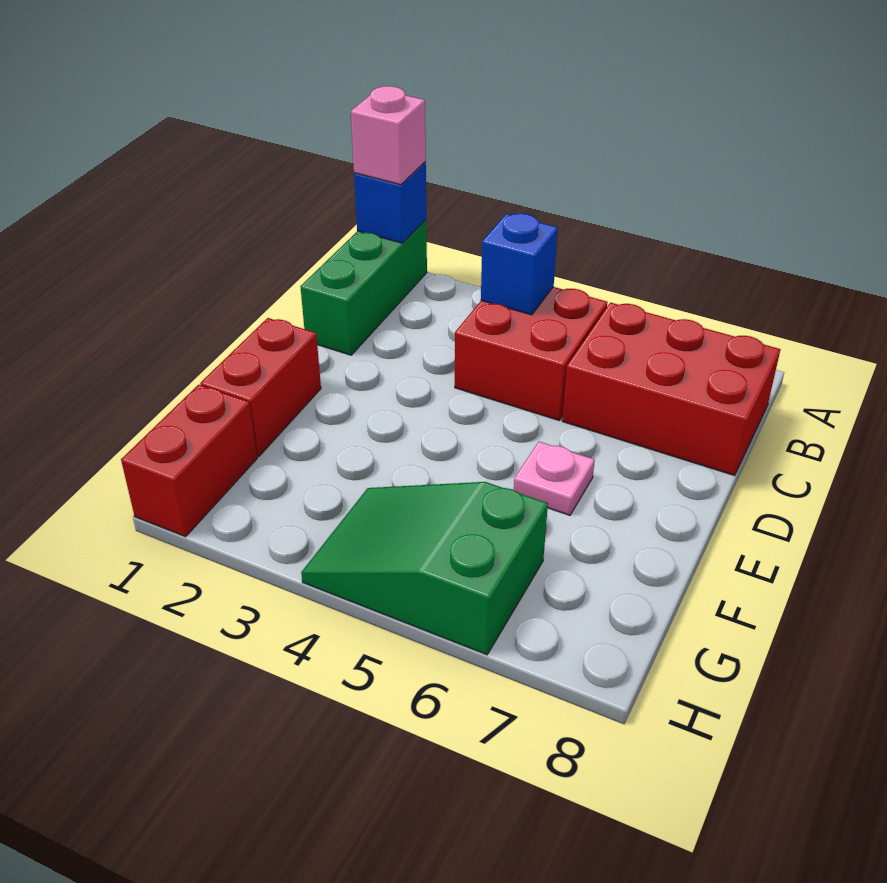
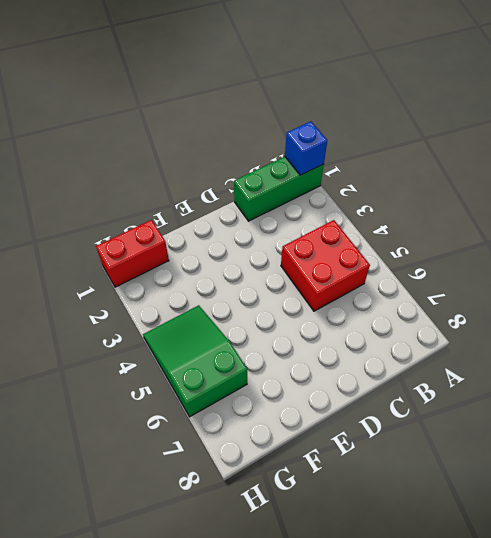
none -> red brick B6:C8 level 1
none -> red brick E1:F1 level 1

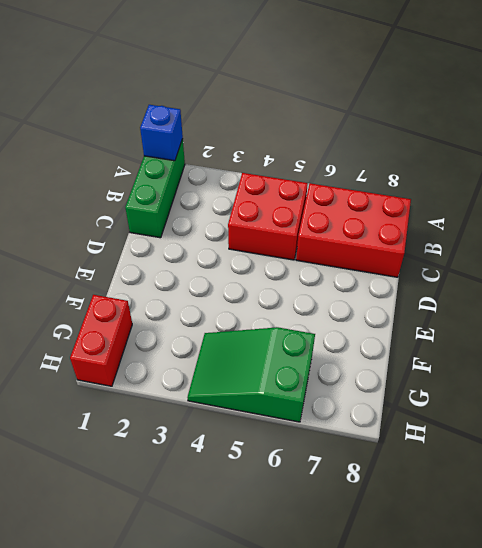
none -> red brick E1:F1 level 1
none -> pink plate E6 level 1

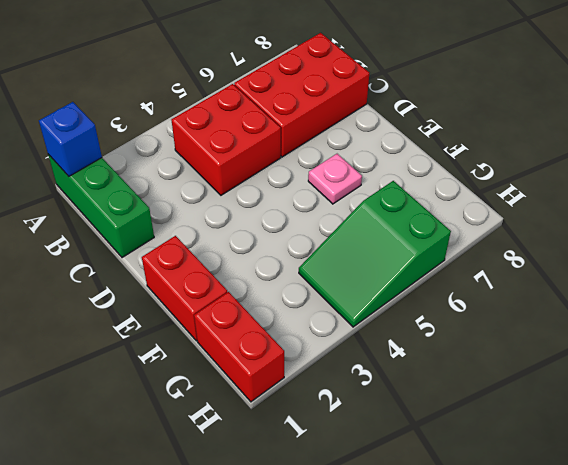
none -> blue brick B4 level 2
none -> pink brick A1 level 3

